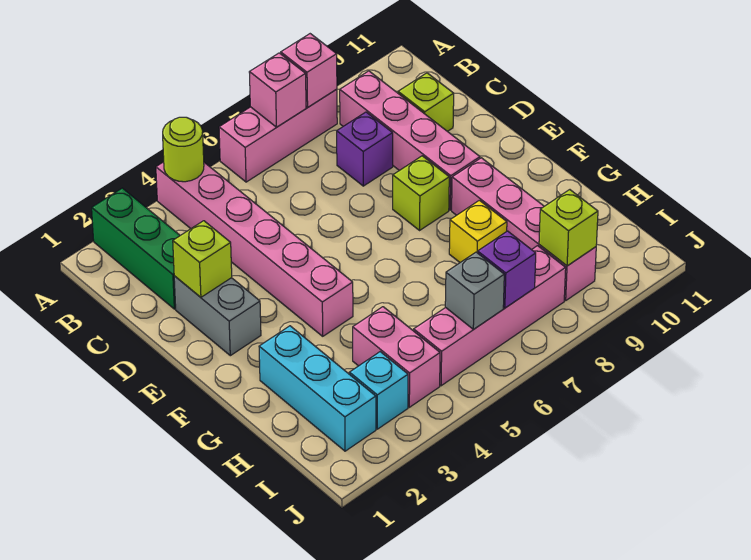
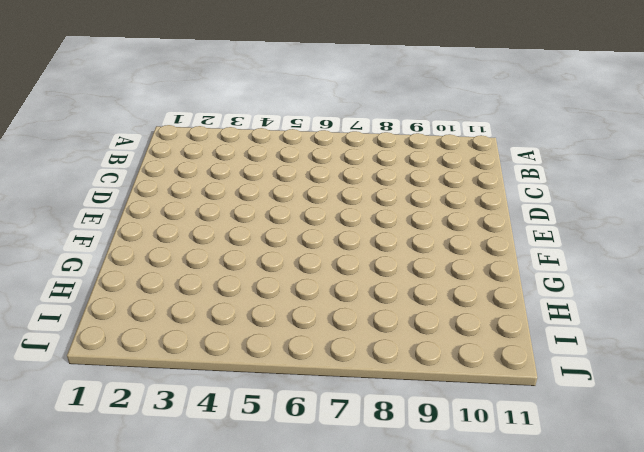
none -> green brick A2:C2 level 1
none -> pink brick A4:F4 level 1
none -> pink brick A6:A8 level 1

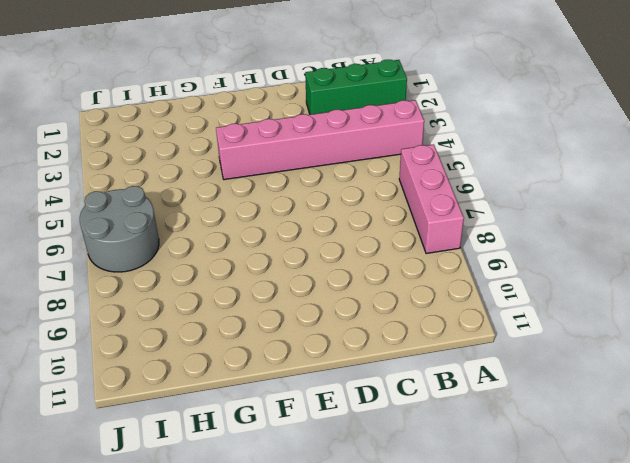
grey round brick I6:J7 level 1 -> pink brick I5:I8 level 1
none -> pink brick B9:E9 level 1
none -> purple brick C8 level 1
none -> lime brick C10 level 1

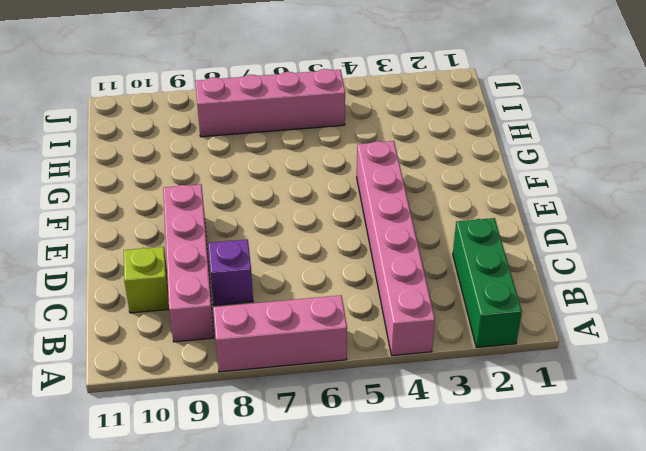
none -> grey brick D2:E2 level 1
none -> lime brick E8 level 1
none -> pink brick F9:I9 level 1

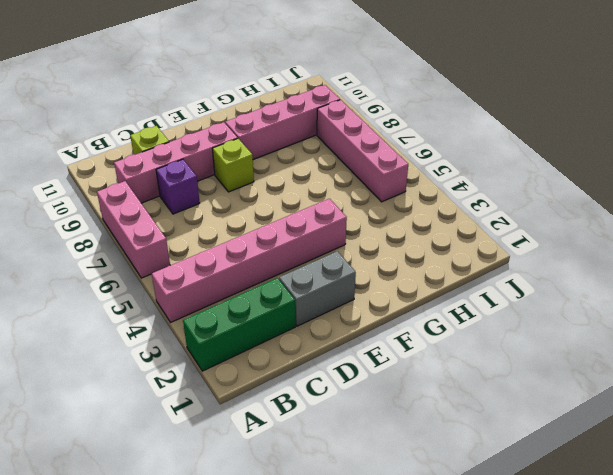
none -> cyan brick G2:I2 level 1
none -> yellow brick G8 level 1
none -> pink brick H4:I4 level 1

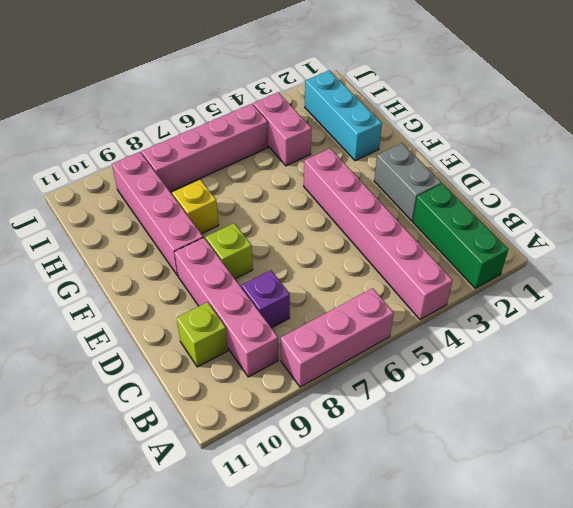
none -> cyan brick I3 level 1
none -> lime round brick A4 level 2
none -> pink brick A7 level 2

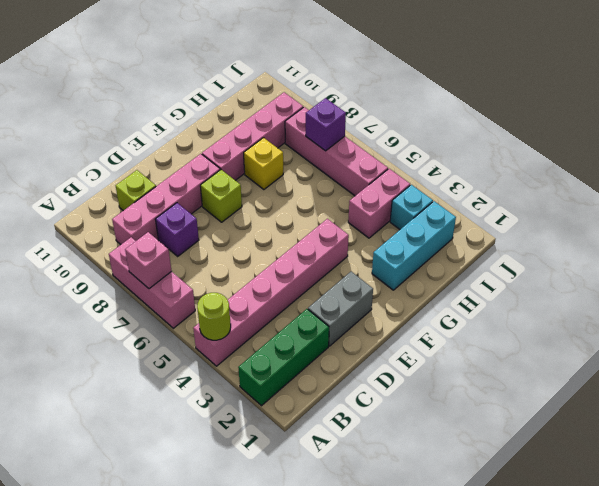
none -> pink brick A8 level 2
none -> lime brick D2 level 2
none -> grey brick I6 level 2

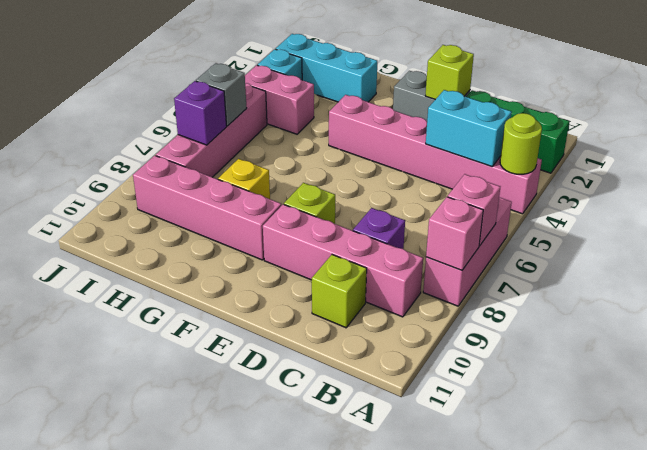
cyan brick B4:C4 level 2 -> none
none -> lime brick I9 level 2

